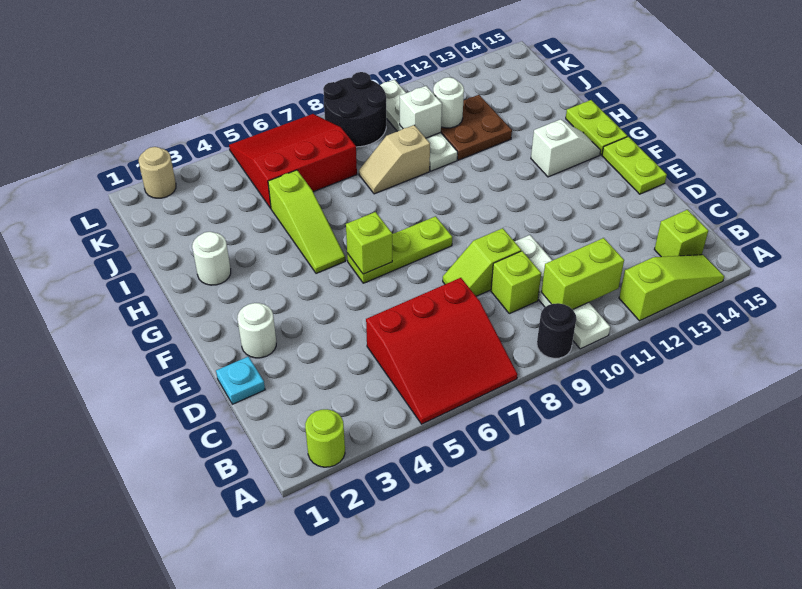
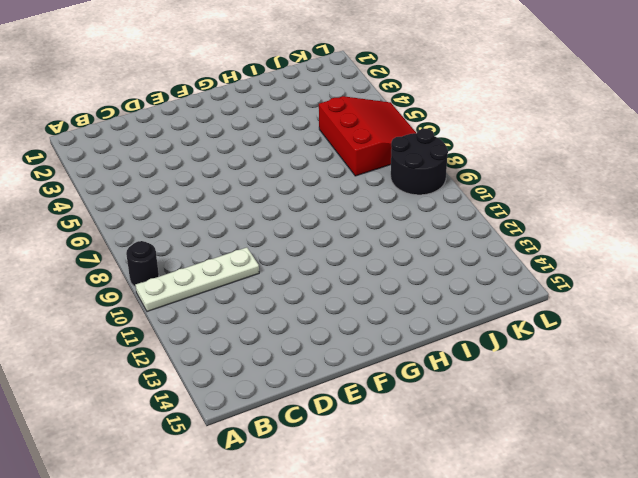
none -> lime round brick A2 level 1
none -> red slope A5:C7 level 1 top C
none -> lime slope A12:A14 level 1 top 12

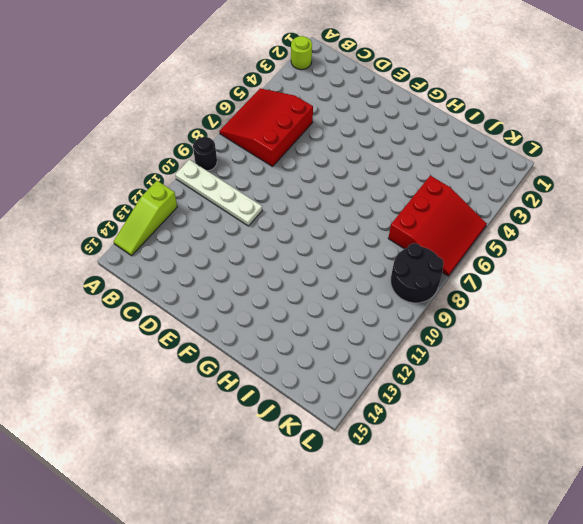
none -> lime brick B14 level 1
none -> lime brick C9 level 1
none -> cyan plate D1 level 1

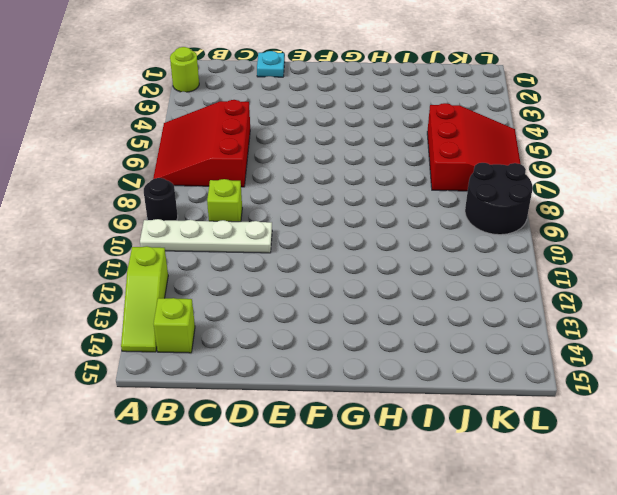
none -> lime slope D8:D9 level 1 top 9
none -> white round brick E2 level 1
none -> lime plate E15:F15 level 1

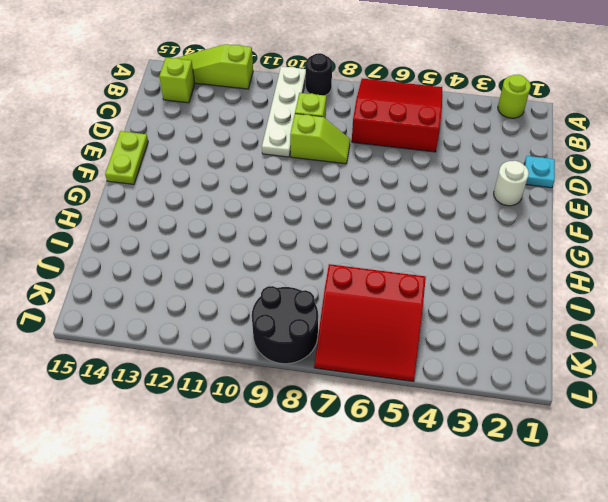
none -> lime plate F6:F8 level 1
none -> lime slope G5:I5 level 1 top I
none -> white slope G13:G14 level 1 top 13

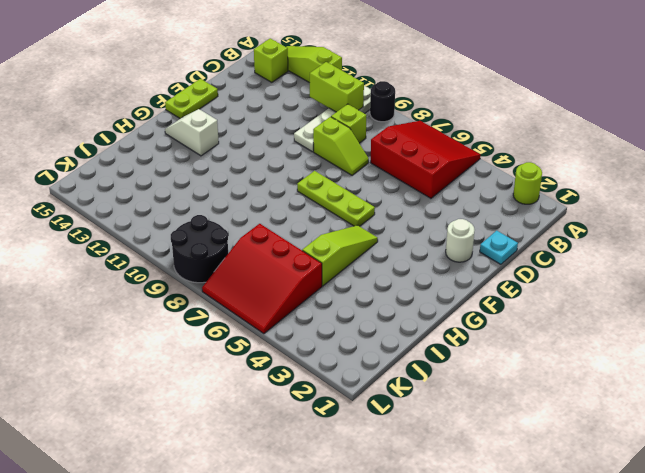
none -> lime plate G15:H15 level 1
none -> white round brick H2 level 1
none -> tan slope I8:I9 level 1 top 9

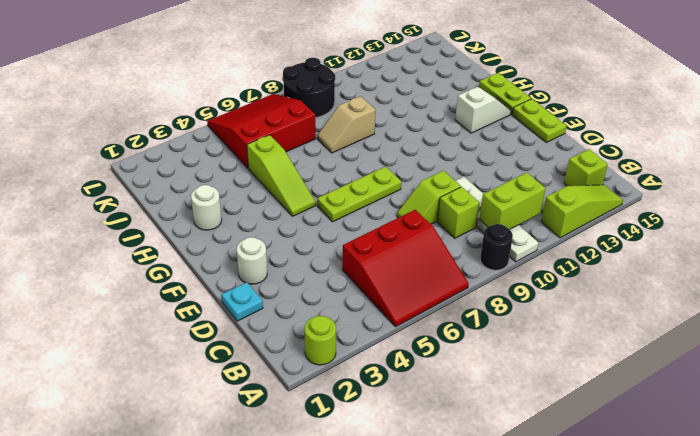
none -> white plate I10:L10 level 1
none -> brown plate I11:J12 level 1
none -> tan round brick L2 level 1

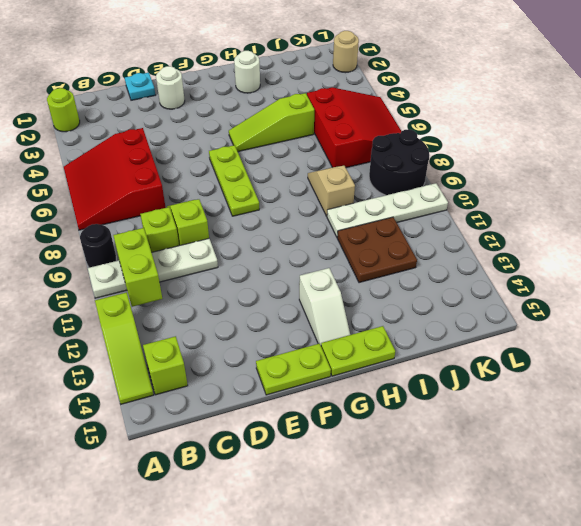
none -> lime brick F6 level 2
none -> white brick J10 level 2
none -> white round brick J11 level 2

